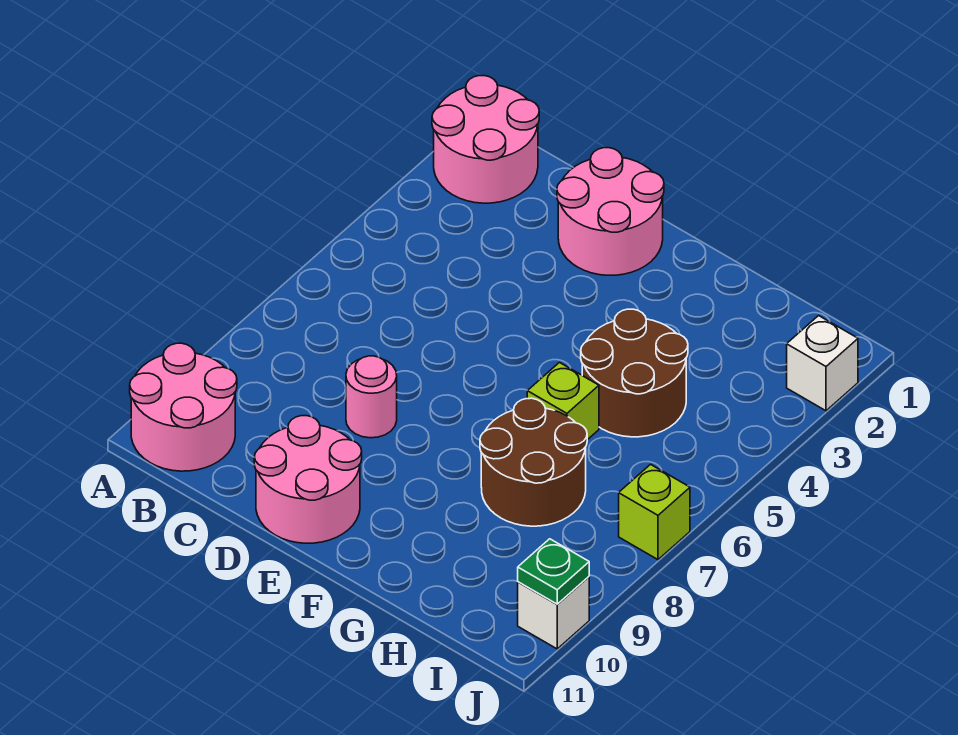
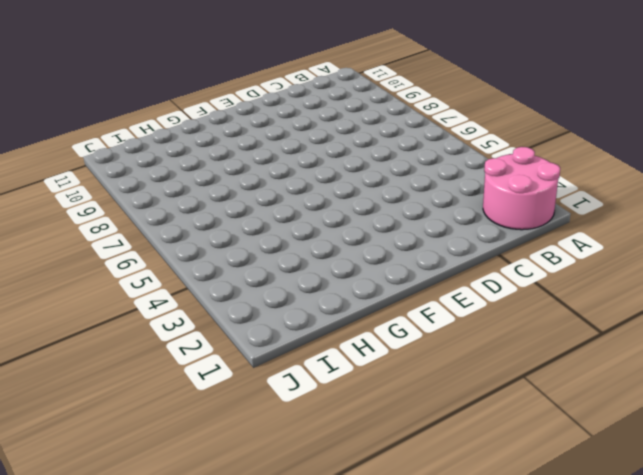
none -> pink round brick A10:B11 level 1
none -> pink round brick D1:E2 level 1
none -> pink round brick D8 level 1

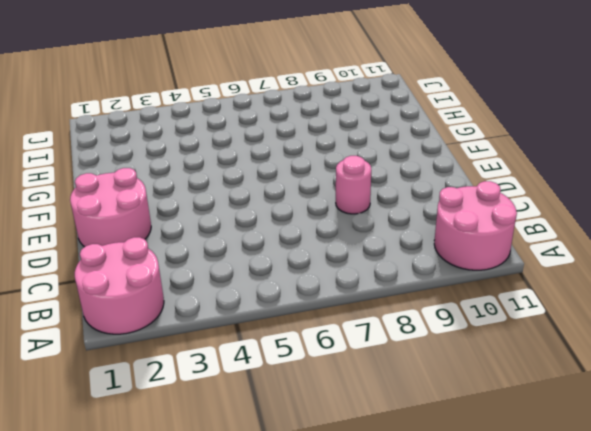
none -> pink round brick D10:E11 level 1
none -> brown round brick G4:H5 level 1
none -> lime brick G6 level 1

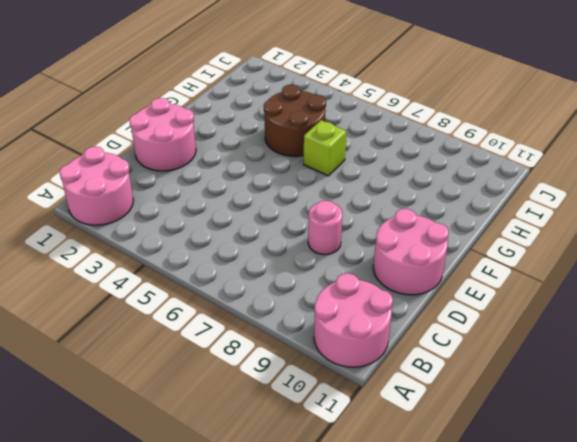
none -> brown round brick G7:H8 level 1
none -> white brick J2 level 1
none -> lime brick J7 level 1

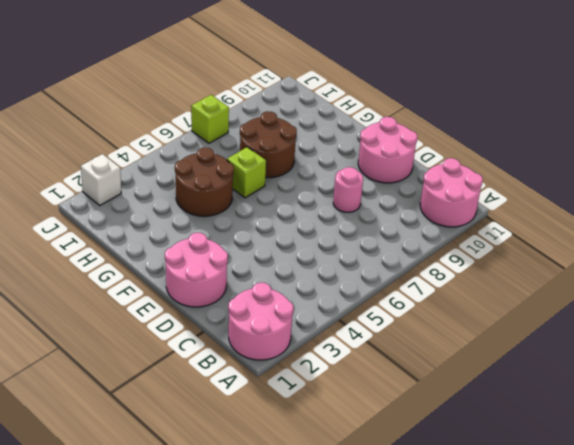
none -> white brick J10 level 1
none -> green plate J10 level 2

